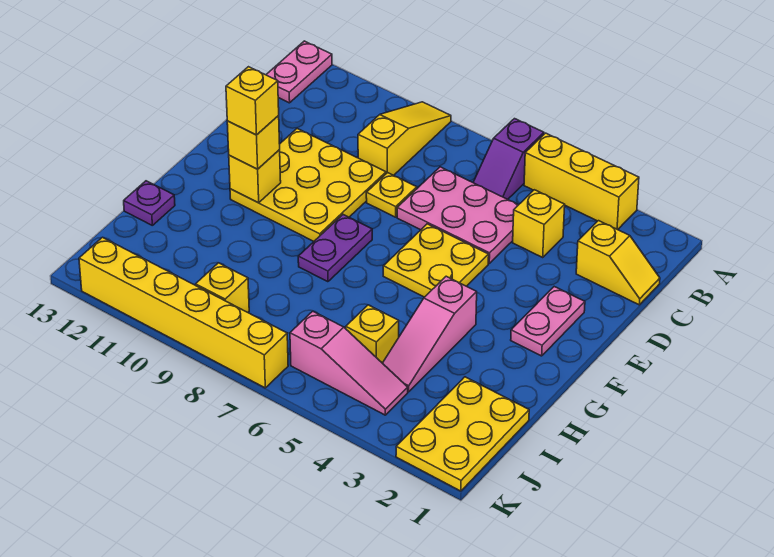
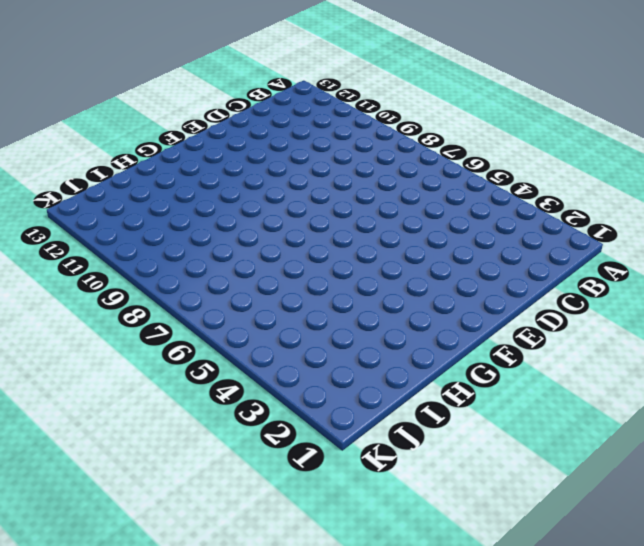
none -> yellow brick A3:A5 level 1
none -> purple slope A6:B6 level 1 top A
none -> yellow slope A9:C9 level 1 top C

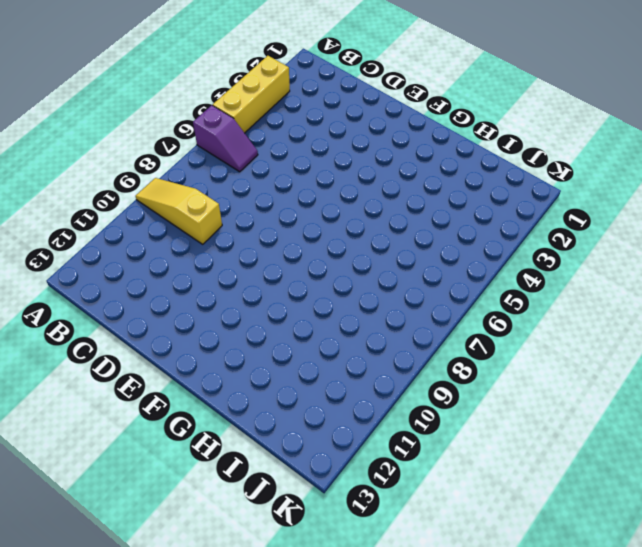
none -> pink plate A13:B13 level 1
none -> yellow slope C1:C2 level 1 top 2
none -> yellow brick C4 level 1

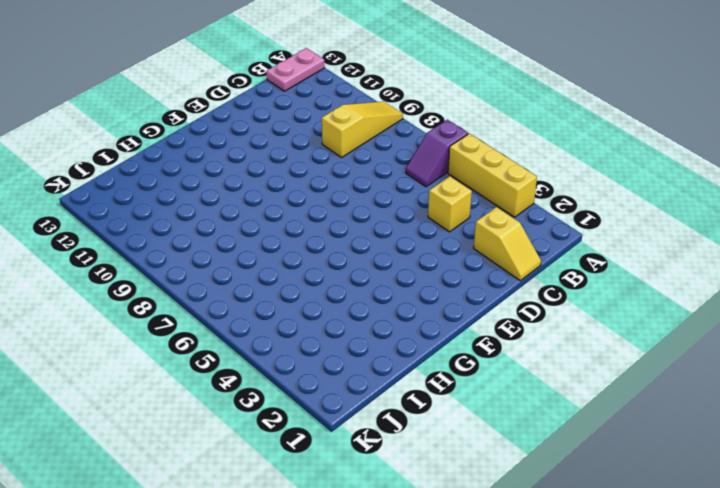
none -> pink plate C5:D7 level 1
none -> yellow plate D8 level 1
none -> yellow plate D9:F11 level 1

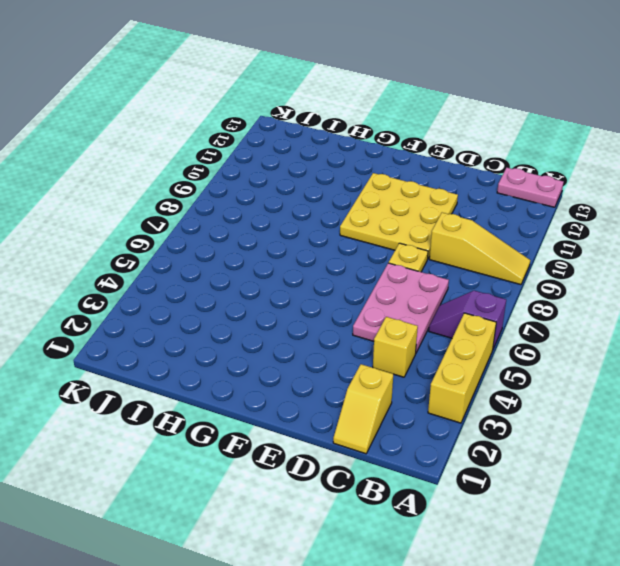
none -> pink plate E2:F2 level 1
none -> yellow plate E5:F6 level 1
none -> purple plate F8:G8 level 1

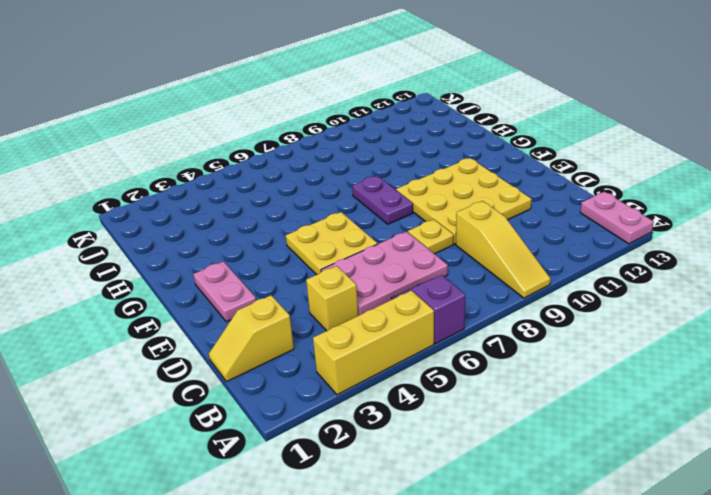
none -> pink slope G4:I4 level 1 top G
none -> purple plate H13 level 1
none -> yellow plate I1:K2 level 1

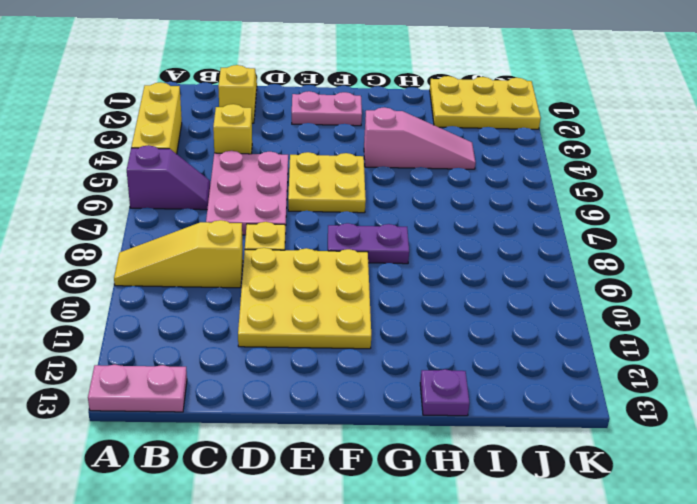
none -> yellow brick I5 level 1
none -> pink slope J4:J6 level 1 top 6
none -> yellow brick J9 level 1

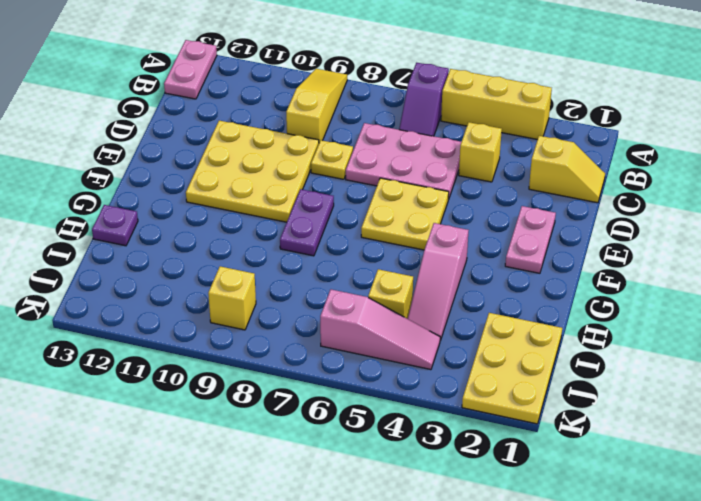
none -> yellow brick K7:K12 level 1
none -> yellow brick F11 level 2
none -> yellow brick F11 level 3

